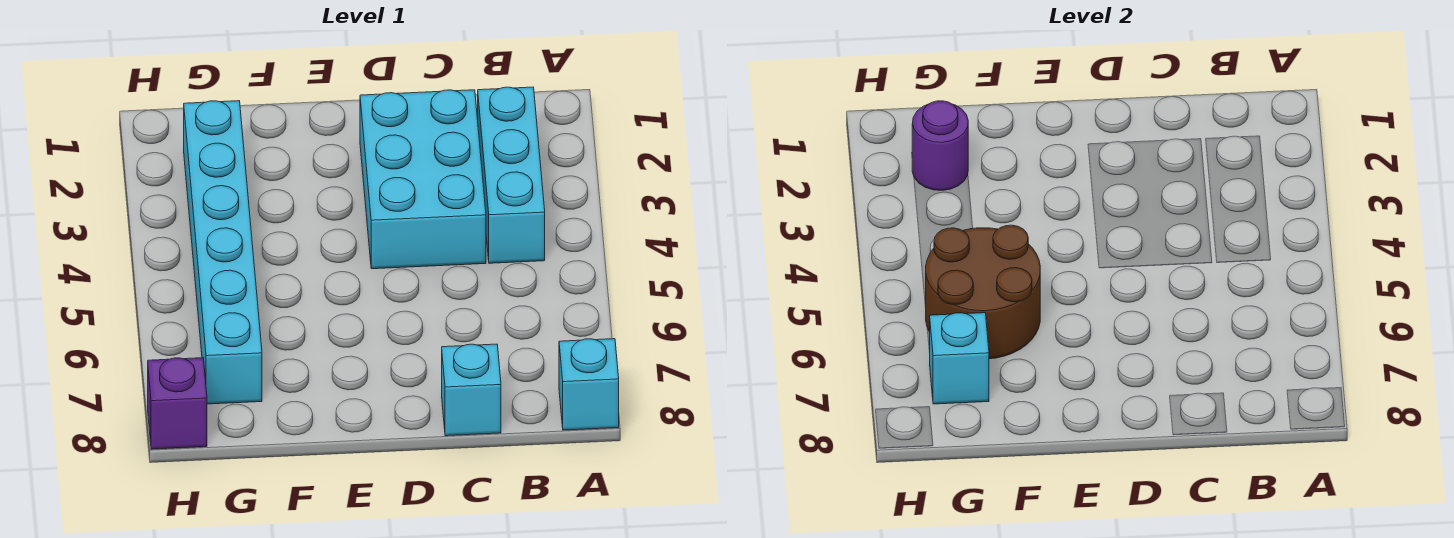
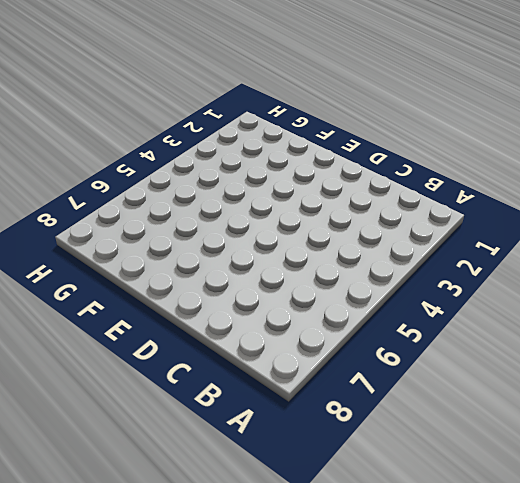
none -> cyan brick A8 level 1
none -> cyan brick B2:B4 level 1

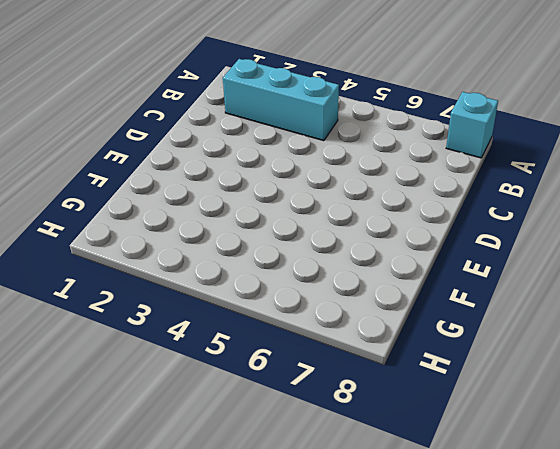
none -> cyan brick C2:D4 level 1
none -> cyan brick C8 level 1

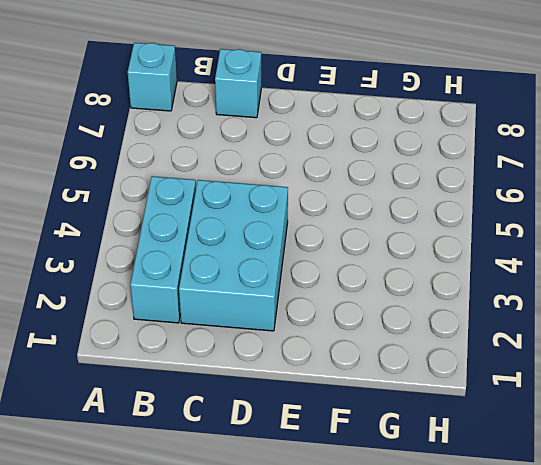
none -> cyan brick G2:G7 level 1
none -> purple brick H8 level 1

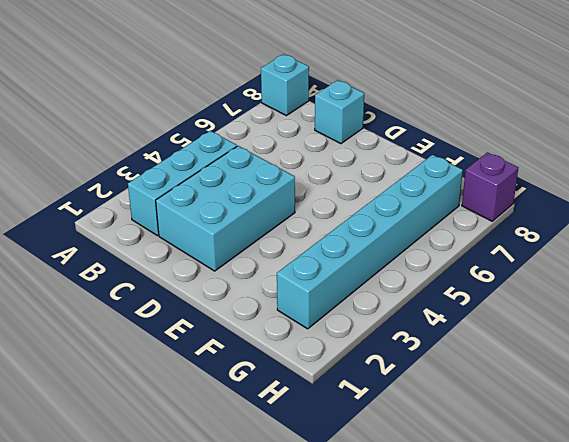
none -> brown round brick F5:G6 level 2
none -> purple round brick G2 level 2

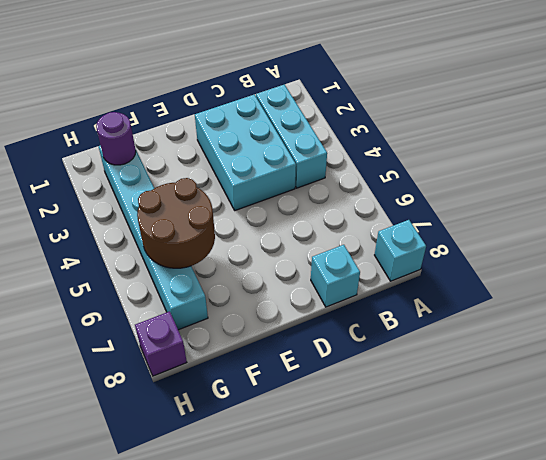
none -> cyan brick G7 level 2

